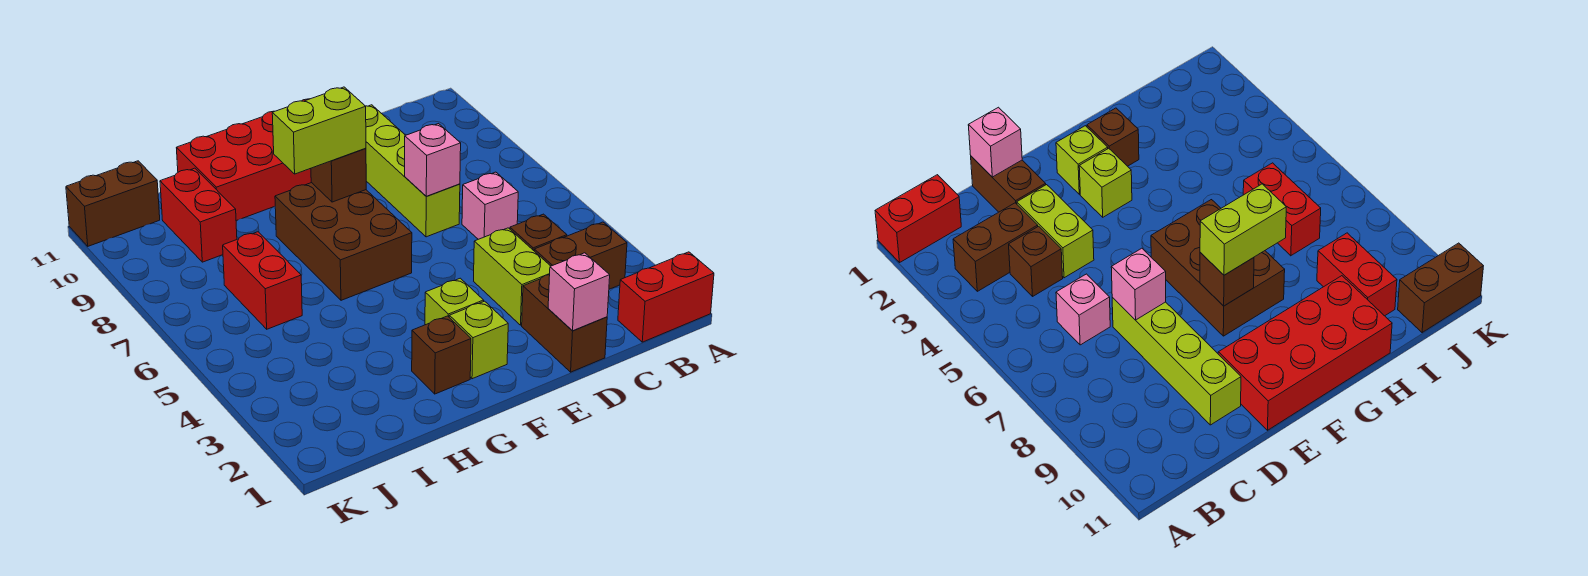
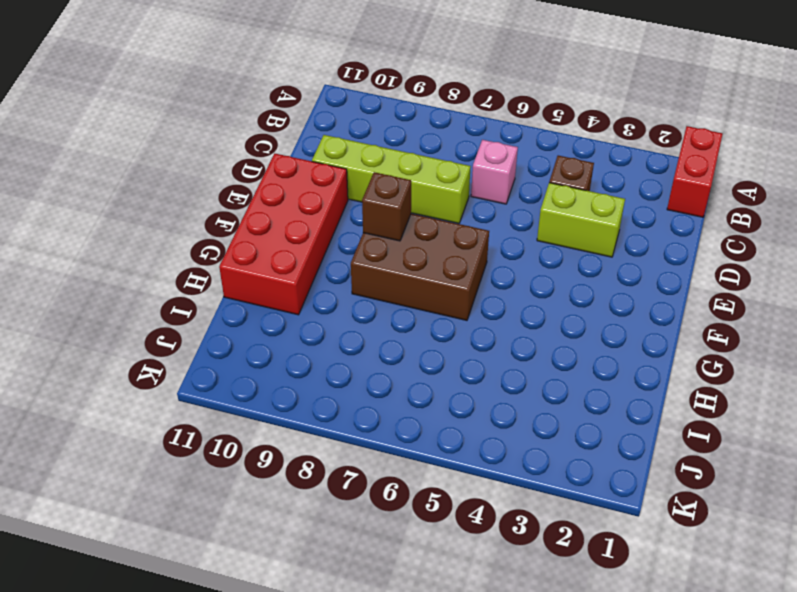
none -> brown brick B3:C3 level 1
none -> brown brick D1:D2 level 1
none -> lime brick F2 level 1

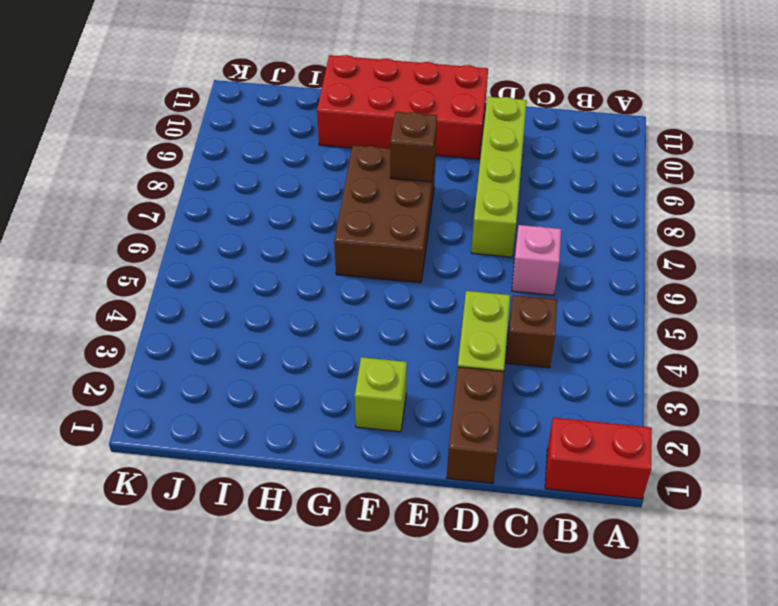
none -> brown brick B3:C3 level 1
none -> lime brick F3 level 1
none -> brown brick G2 level 1

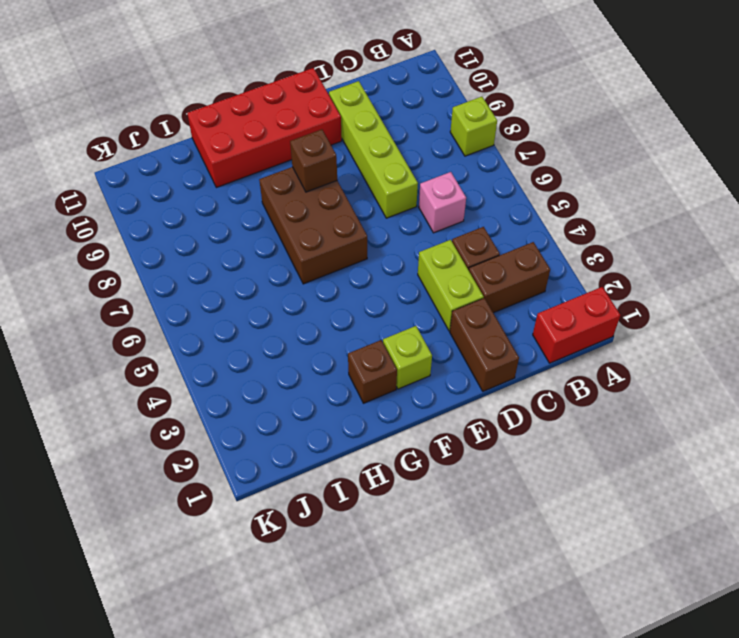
lime brick A8 level 1 -> lime brick F3 level 1
none -> red brick I6:I7 level 1
none -> red brick I9:I10 level 1
none -> brown brick J11:K11 level 1

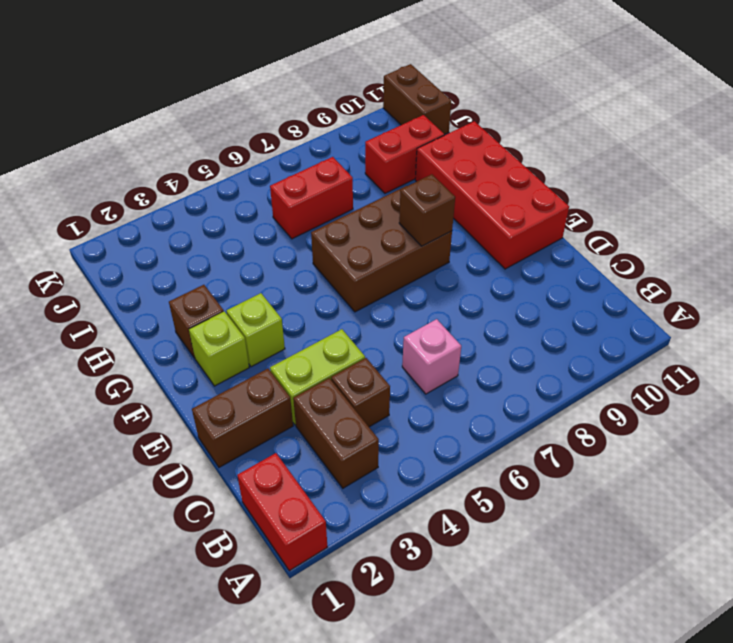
none -> lime brick D7:D10 level 1
none -> pink brick D1 level 2
none -> pink brick D7 level 2

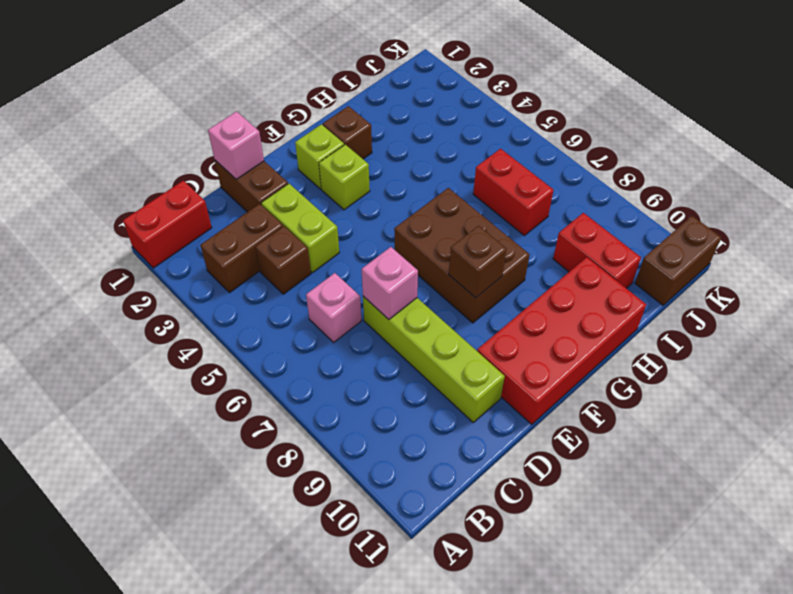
none -> lime brick F8:G8 level 3

